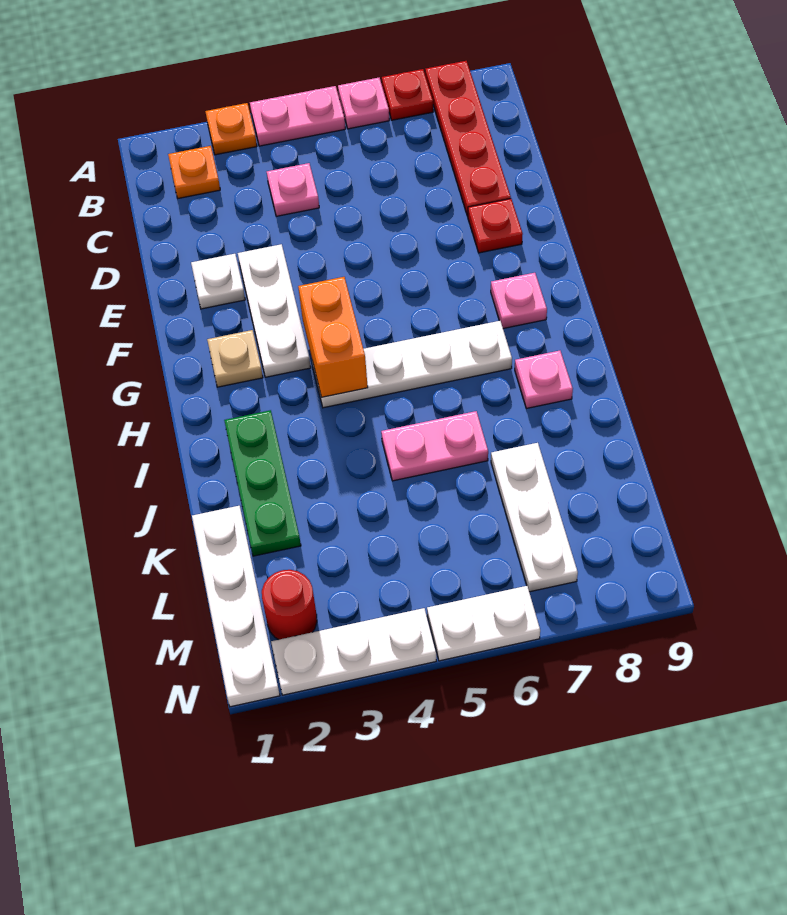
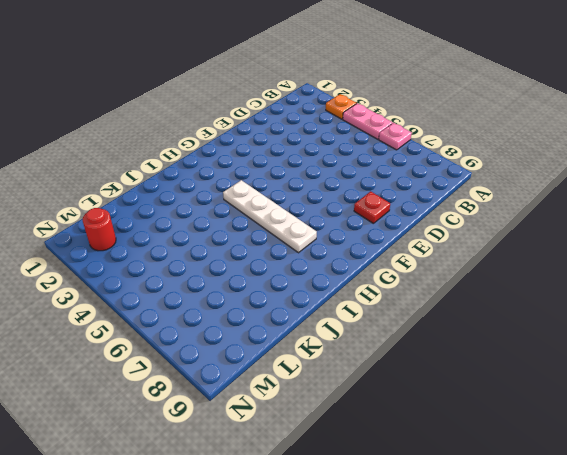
none -> red plate A7 level 1
none -> red plate A8:D8 level 1
none -> orange plate B2 level 1

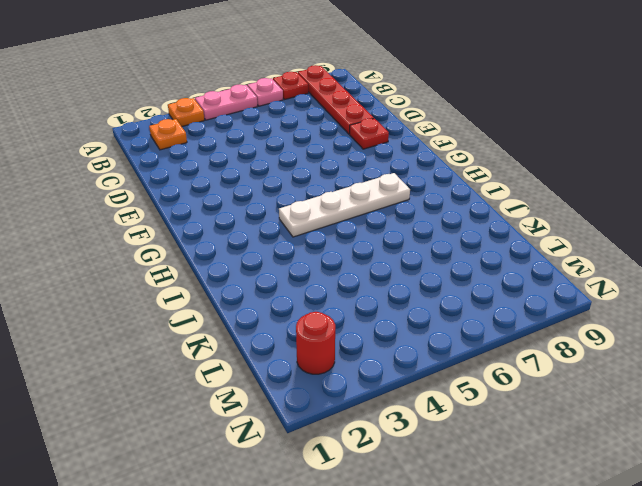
none -> pink plate C4 level 1
none -> white plate E2 level 1
none -> white plate E3:G3 level 1

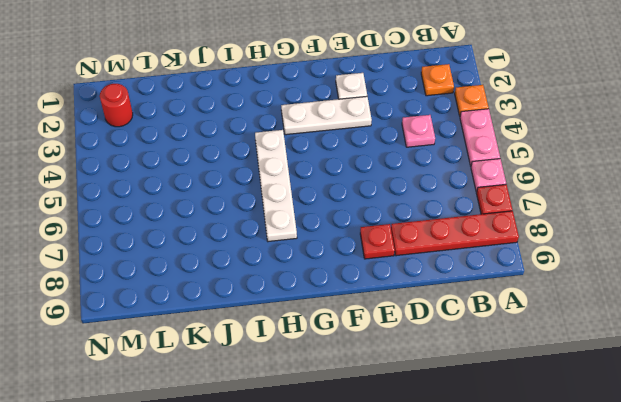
none -> tan plate G2 level 1
none -> pink plate G8 level 1
none -> green plate I2:K2 level 1

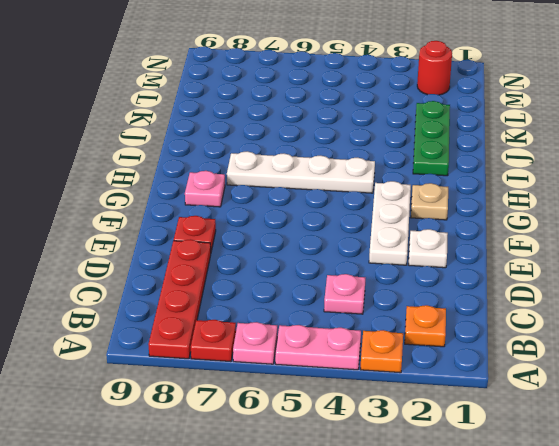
none -> pink plate I8 level 1
none -> pink plate J5:J6 level 1
none -> white plate K1:N1 level 1

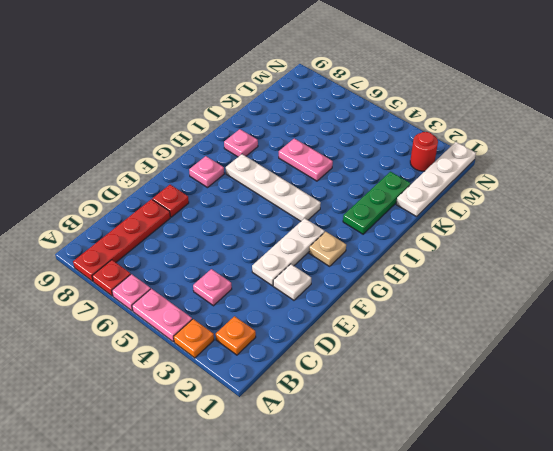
none -> white plate K7:M7 level 1
none -> white plate N2:N4 level 1
none -> white plate N5:N6 level 1

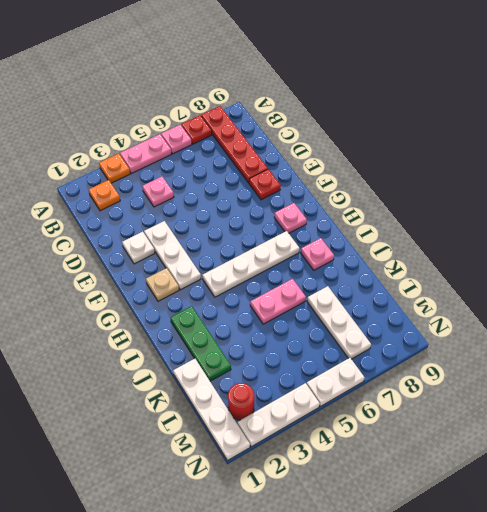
none -> orange brick G4:H4 level 2

